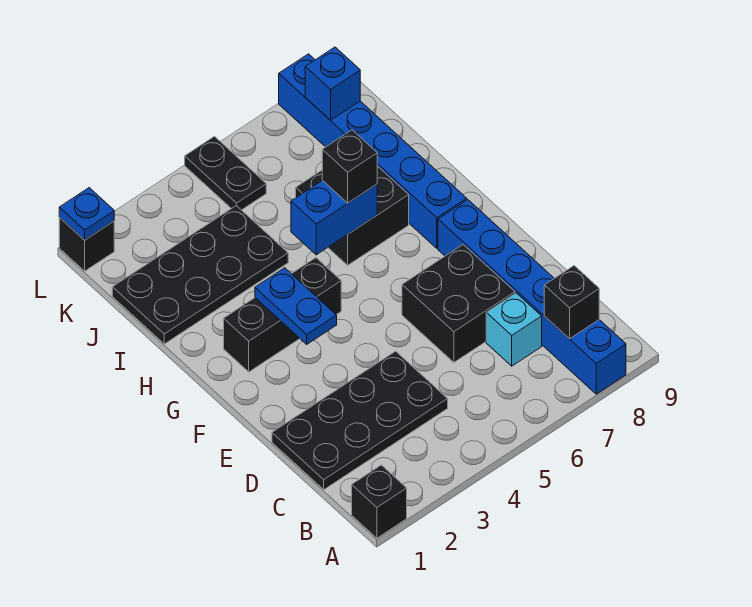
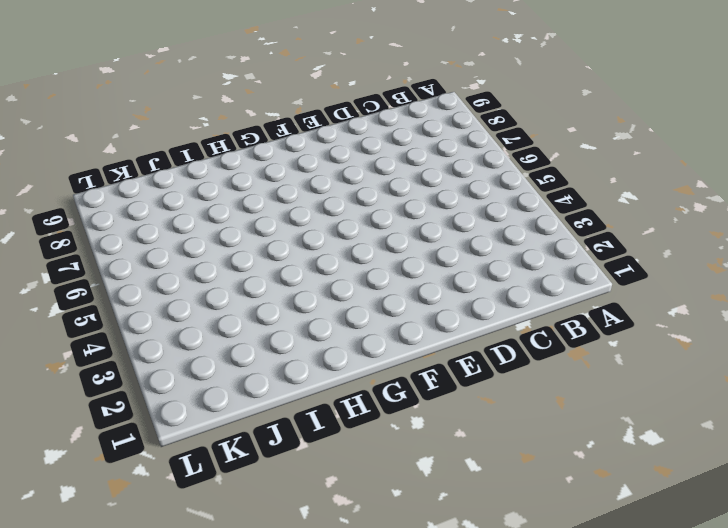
none -> black brick A1 level 1
none -> blue brick A8:F8 level 1
none -> black plate C1:D4 level 1

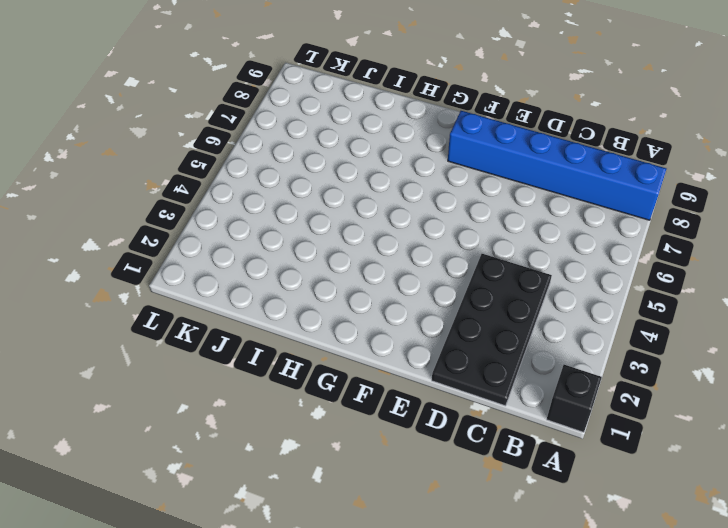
none -> cyan brick C7 level 1
none -> black brick D6:E7 level 1
none -> black brick G2:G4 level 1

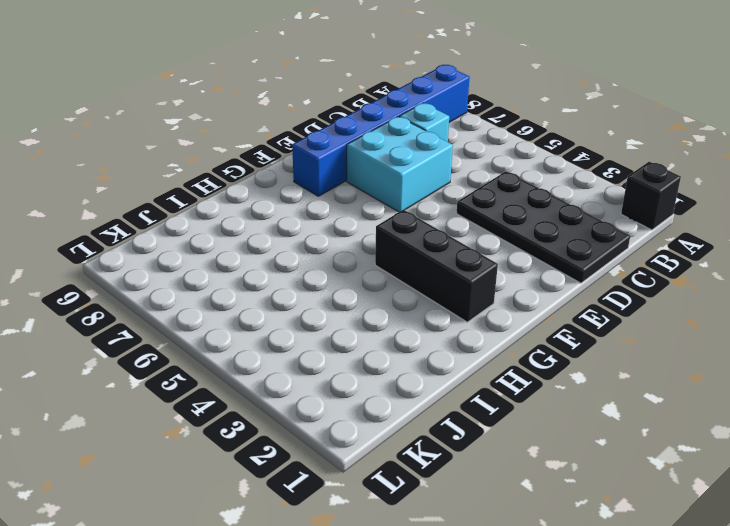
cyan brick D6:E7 level 1 -> black brick D6:E7 level 1
none -> blue brick G8:L8 level 1
none -> black brick H6:I7 level 1
none -> black plate I1:J4 level 1

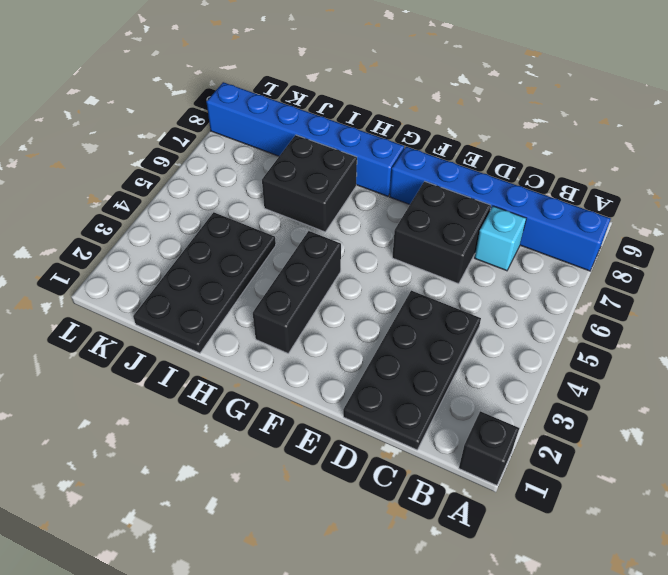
none -> black plate K5:L5 level 1
none -> black brick L1 level 1
none -> black brick B8 level 2

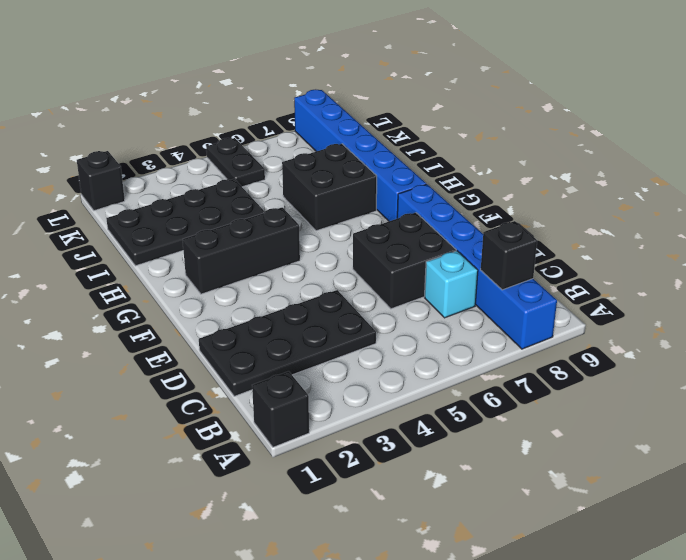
none -> blue plate F3:G3 level 2
none -> blue brick H5:H6 level 2
none -> blue brick K8 level 2

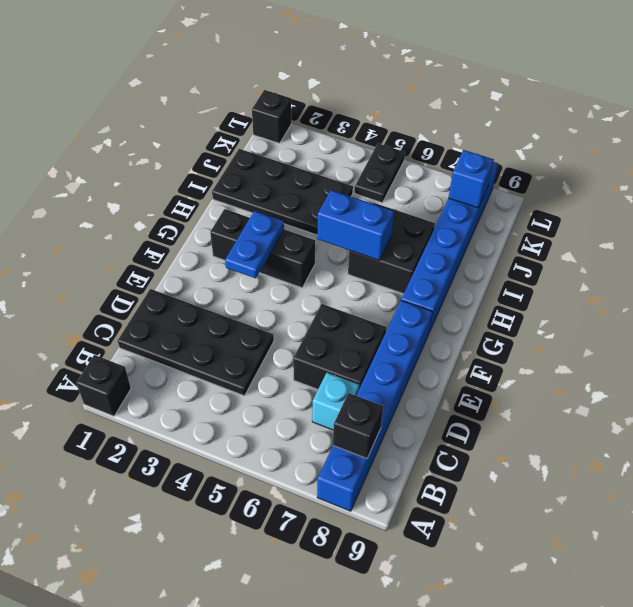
none -> blue plate L1 level 2
none -> black brick H6 level 3

